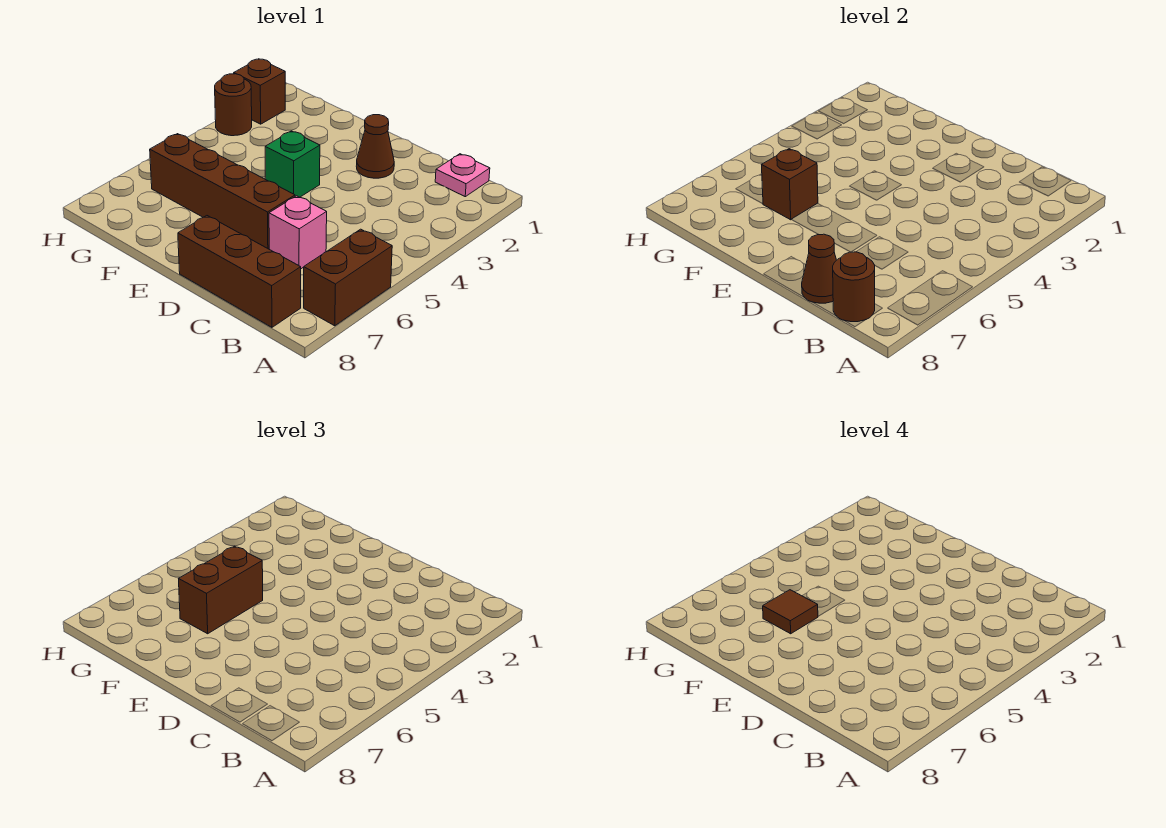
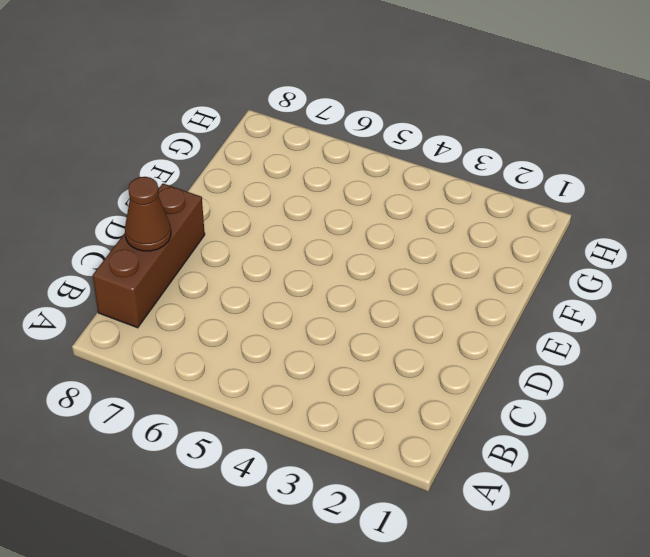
none -> brown brick A6:A7 level 1
none -> pink plate B1 level 1
none -> pink brick C6 level 1

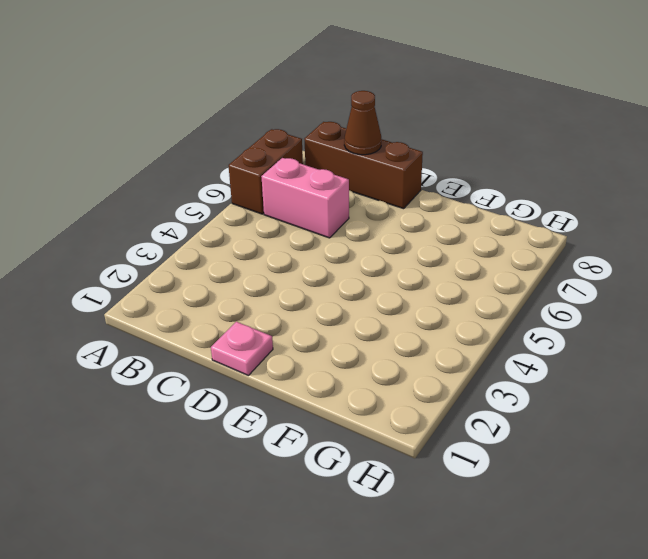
pink brick B6:C6 level 1 -> pink brick C6 level 1
pink plate D1 level 1 -> pink plate B1 level 1
none -> brown cone D2 level 1
none -> brown brick D6:G6 level 1
none -> green brick E4 level 1

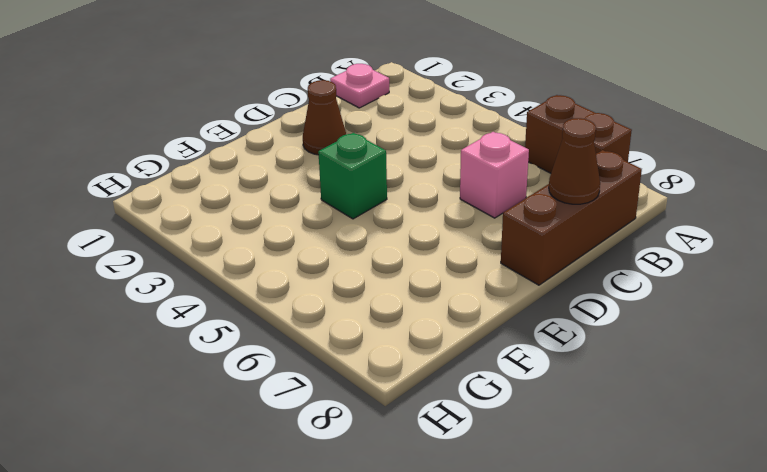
none -> brown brick D6:G6 level 1
none -> brown brick H2 level 1
none -> brown round brick H3 level 1

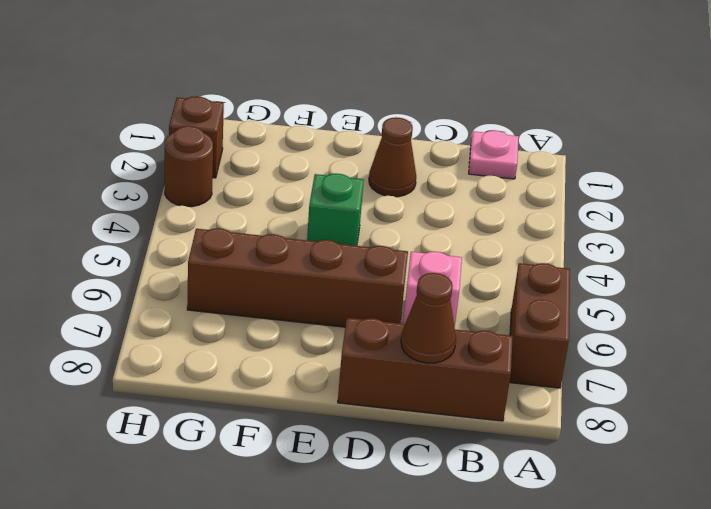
none -> brown round brick B8 level 2
none -> brown brick F6 level 2
none -> brown brick F5:F6 level 3

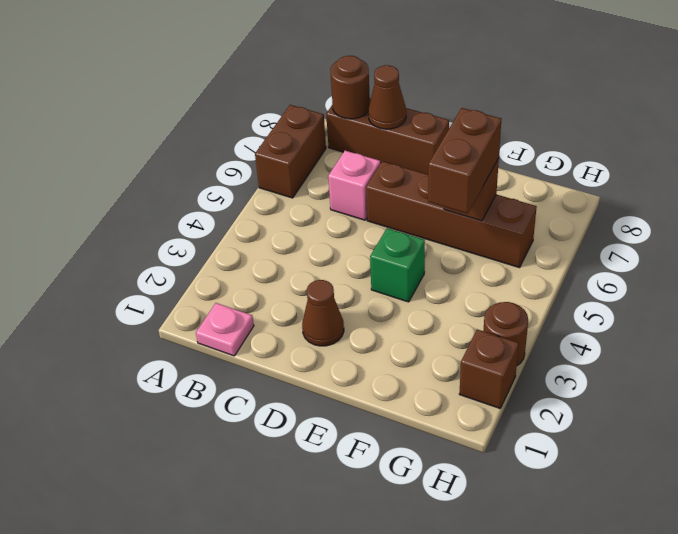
none -> brown tile F6 level 4

